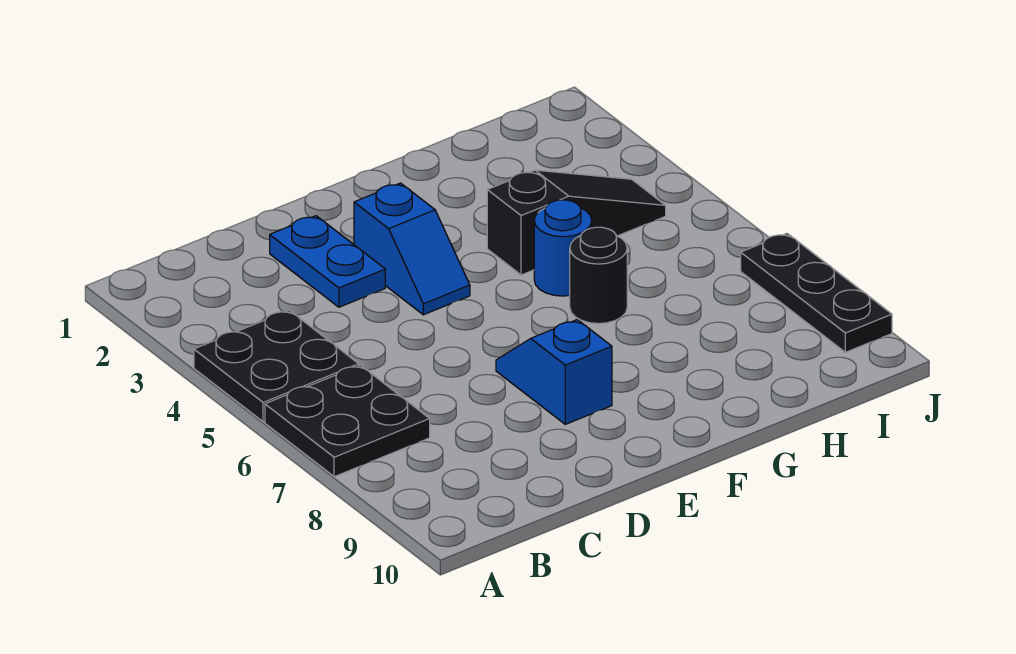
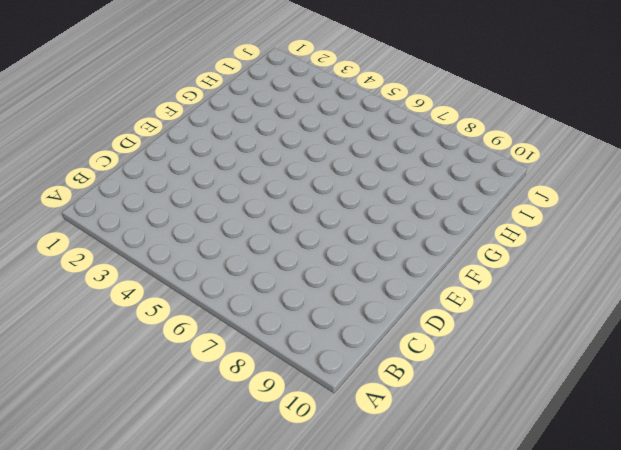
none -> black plate A4:B5 level 1
none -> black plate A6:B7 level 1

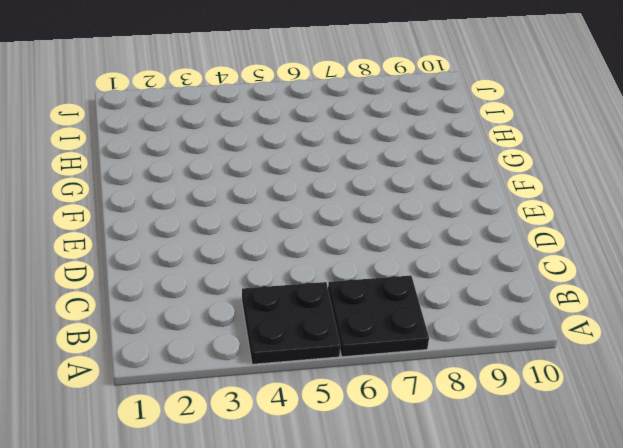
none -> blue plate D2:D3 level 1
none -> blue slope E3:E4 level 1 top 3

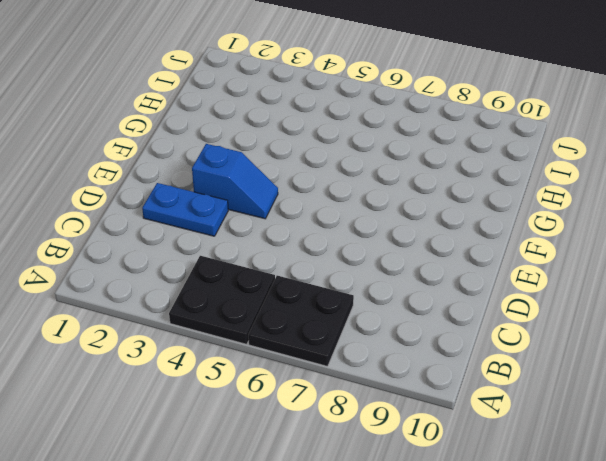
none -> blue slope E7:E8 level 1 top 8
none -> black slope G4:I4 level 1 top G

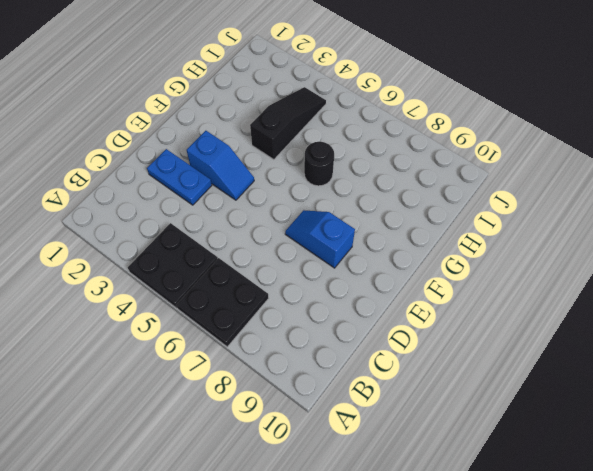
none -> blue round brick G5 level 1
none -> black plate J7:J9 level 1

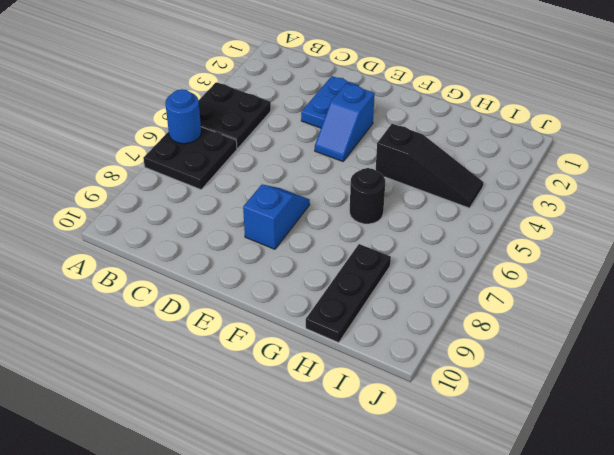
blue round brick A6 level 2 -> blue round brick G5 level 1
black plate H8:H10 level 1 -> black plate J7:J9 level 1

